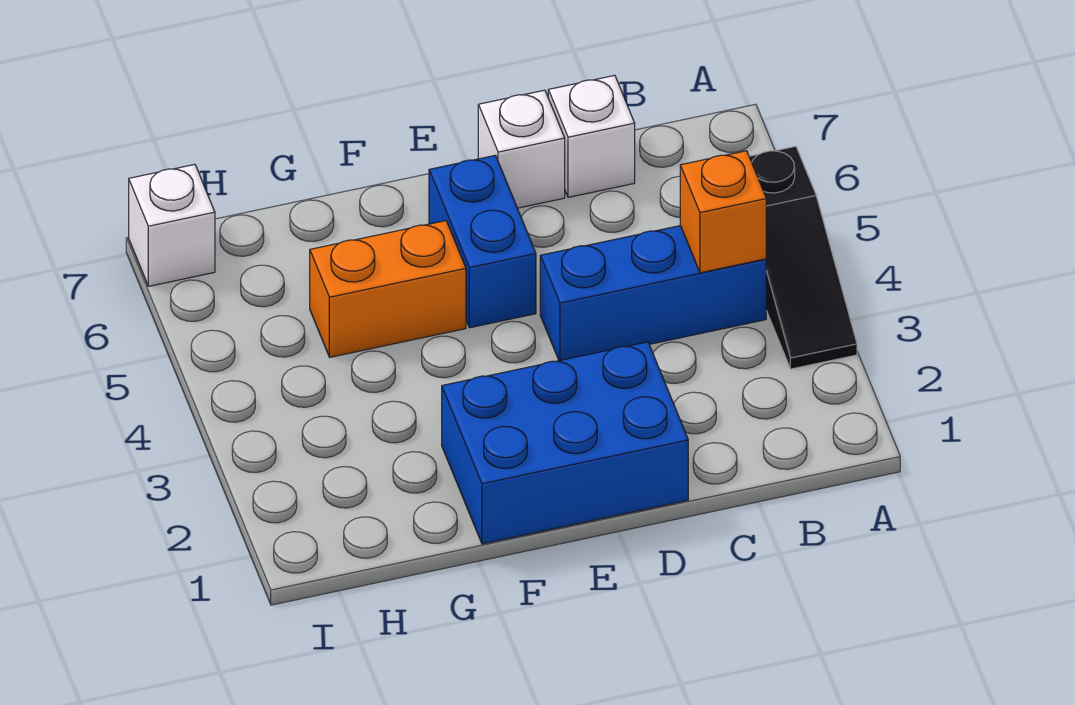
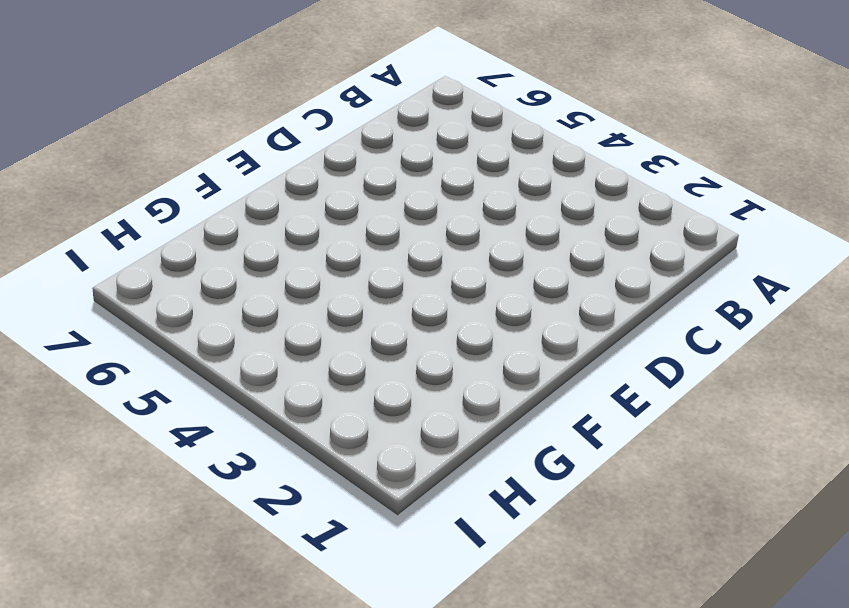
none -> black slope A3:A5 level 1 top 5
none -> blue brick B4:D4 level 1

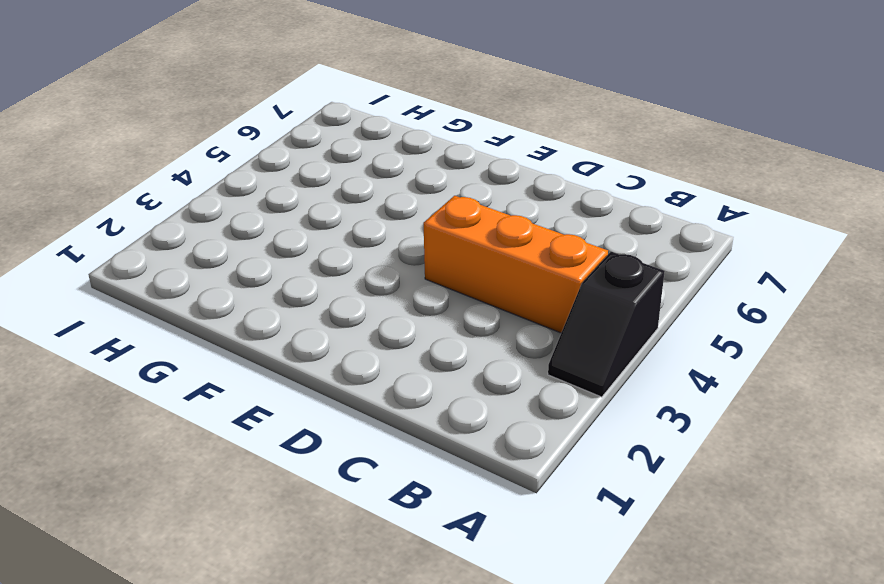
black slope A3:A4 level 1 top 4 -> black slope A3:A5 level 1 top 5
orange brick B4:D4 level 1 -> blue brick B4:D4 level 1
none -> white brick C7 level 1
none -> blue brick D1:F2 level 1

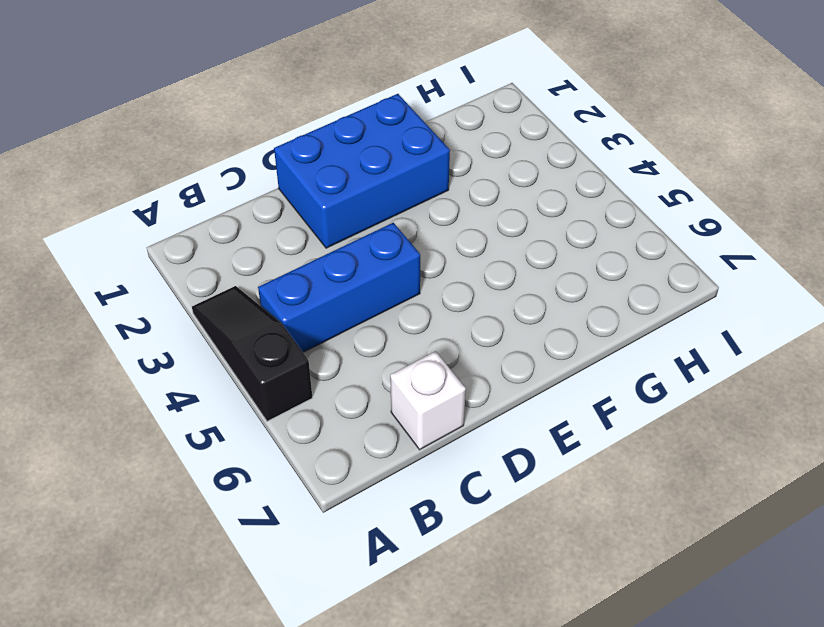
none -> white brick D7 level 1
none -> blue brick E5:E6 level 1

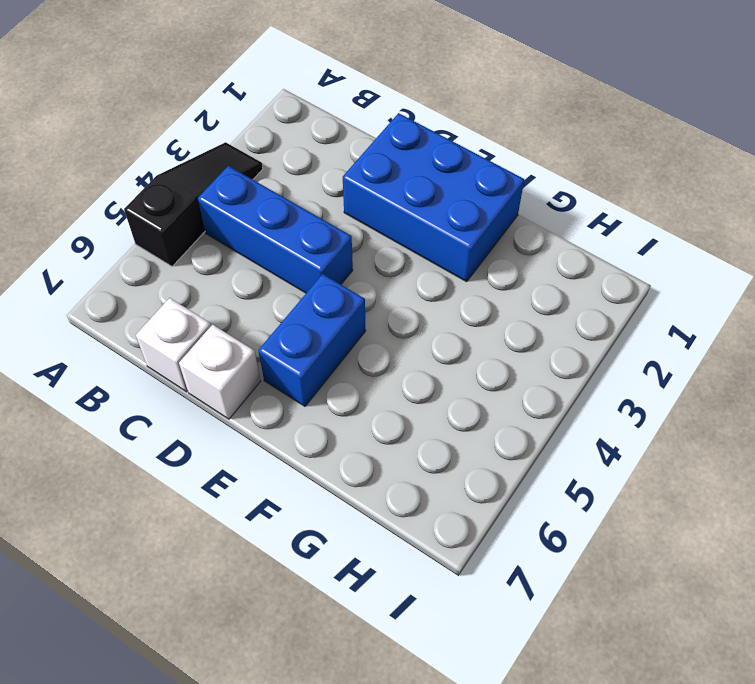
none -> orange brick F5:G5 level 1
none -> white brick I7 level 1

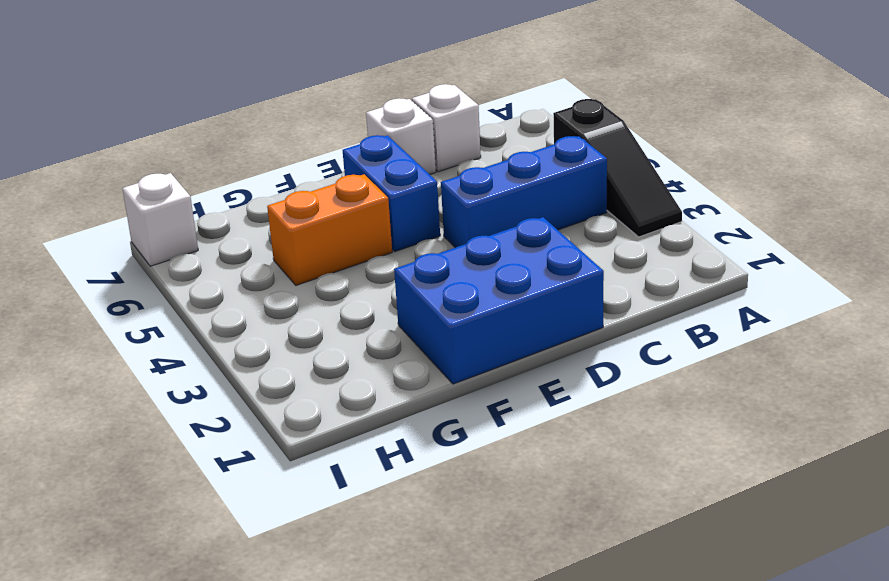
none -> orange brick B4 level 2

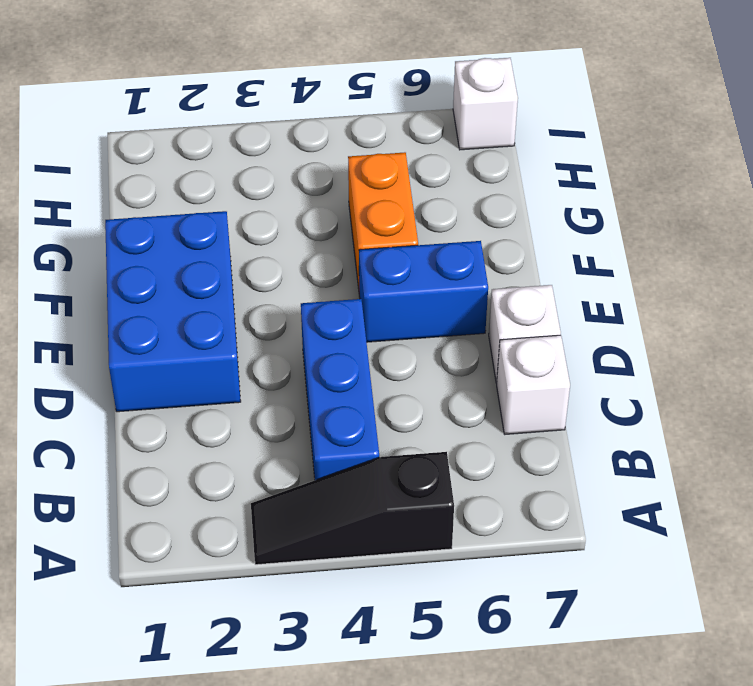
none -> orange brick B4 level 2

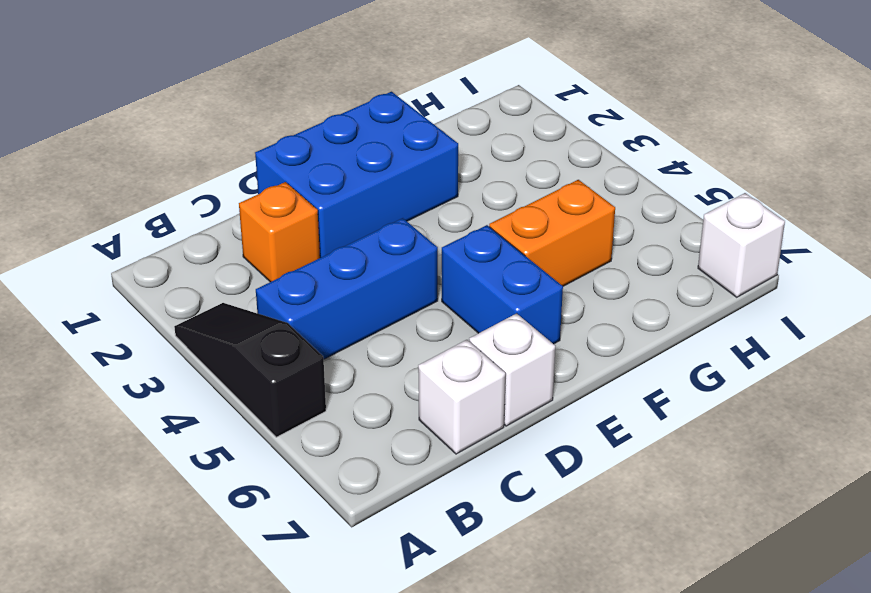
orange brick C2 level 1 -> orange brick B4 level 2

